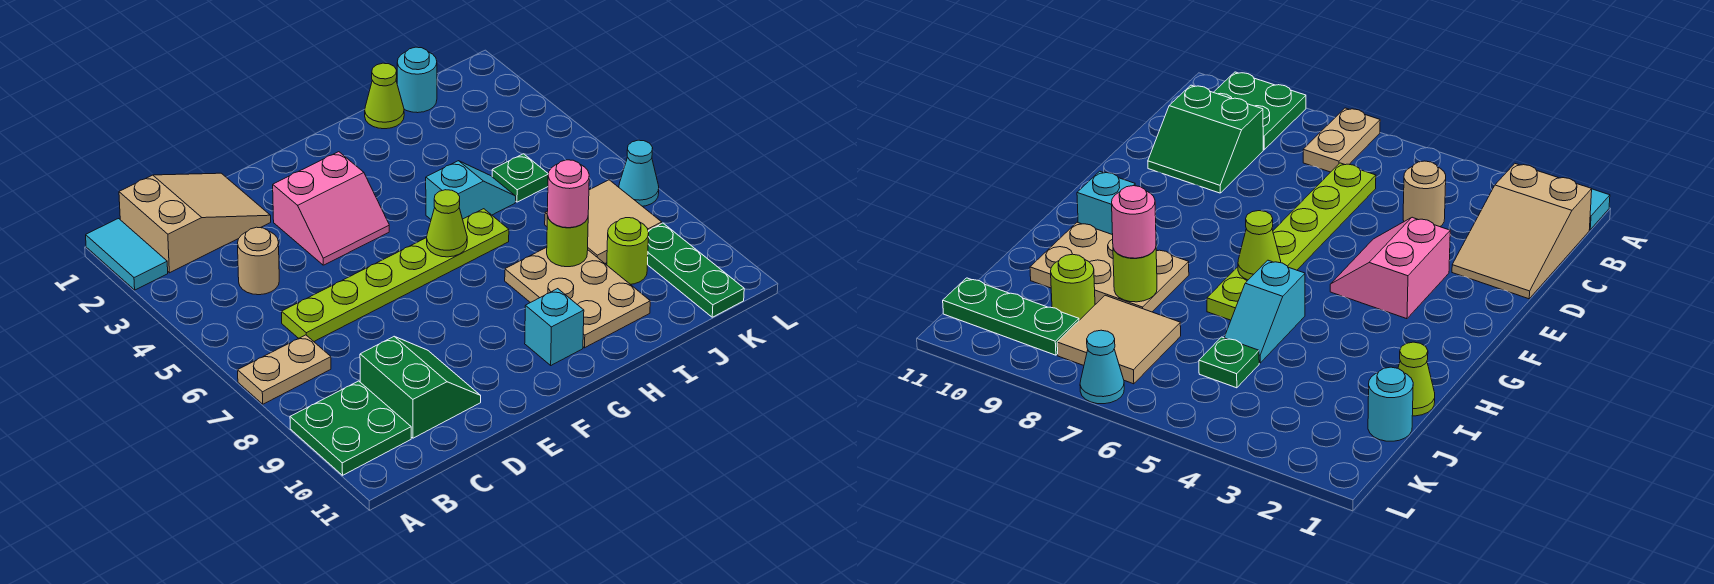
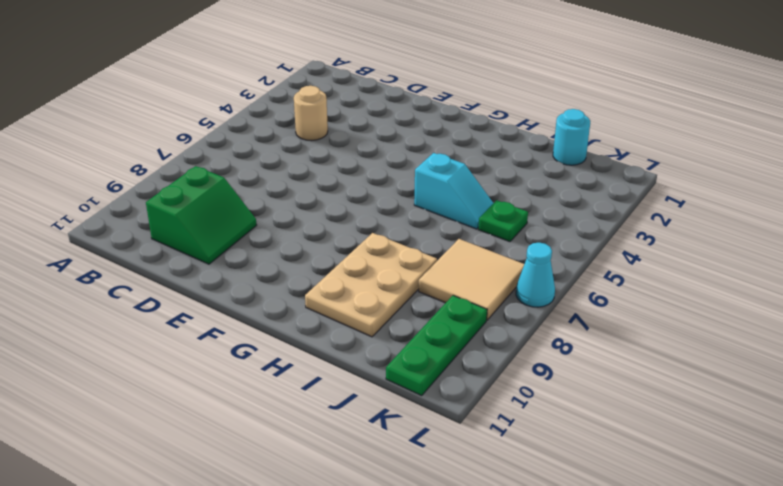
none -> cyan tile A1:A2 level 1
none -> tan plate A7:B7 level 1
none -> green plate A9:B10 level 1

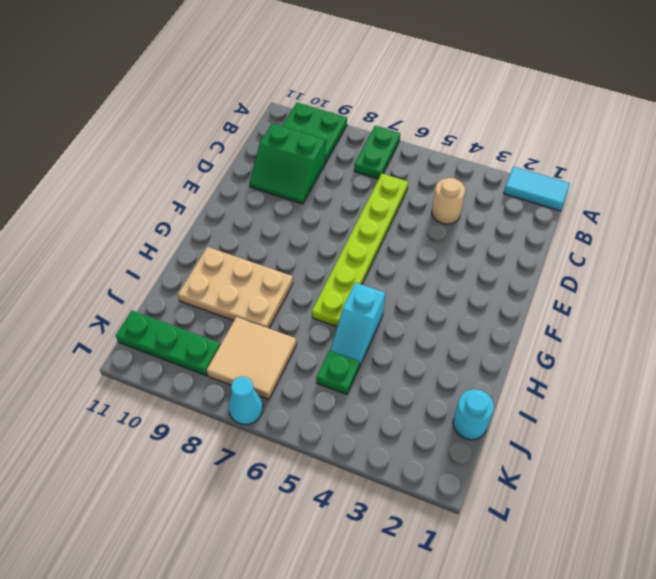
green plate A7:B7 level 1 -> tan plate A7:B7 level 1
none -> tan slope B1:D2 level 1 top B
none -> pink slope E3:F4 level 1 top 3
none -> cyan brick G10 level 1

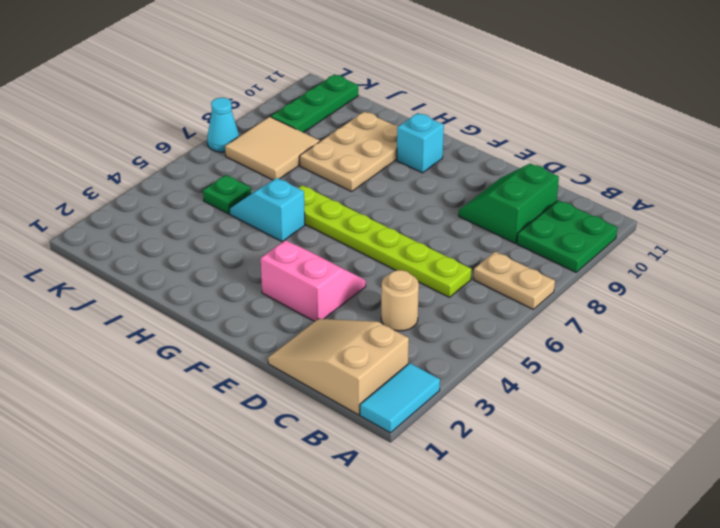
none -> lime cone I1 level 1
none -> cyan round brick J1 level 1
none -> lime round brick J9 level 1

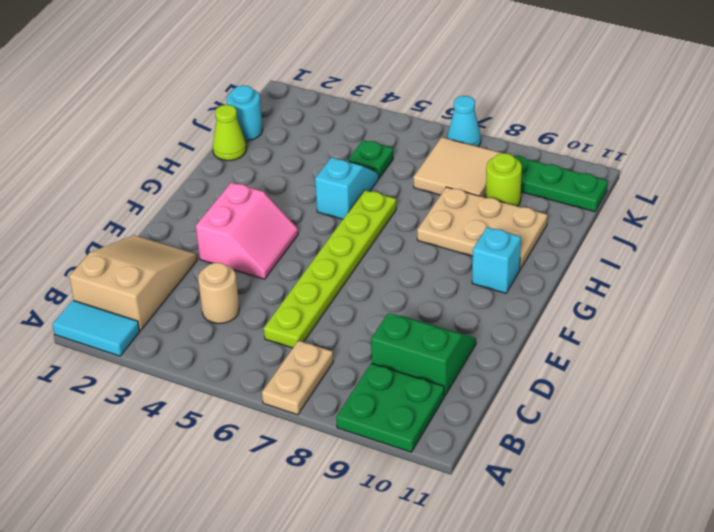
none -> lime cone G6 level 2
none -> lime round brick I8 level 2
none -> pink round brick I8 level 3

